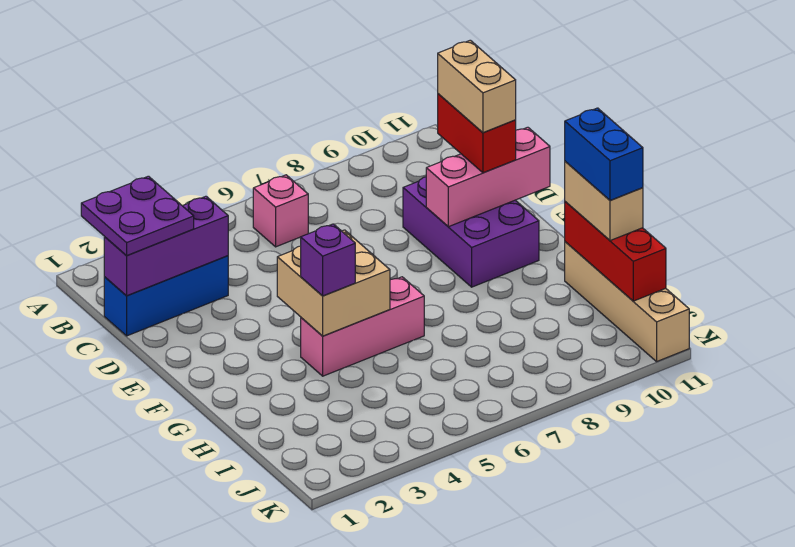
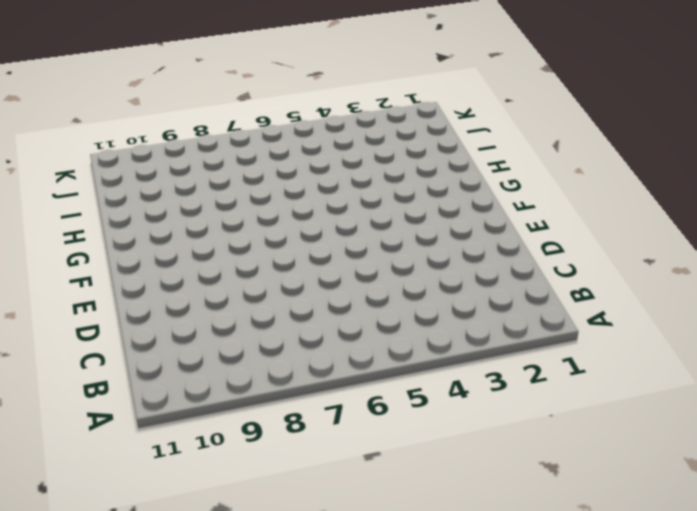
none -> pink brick B6 level 1
none -> blue brick C1:C3 level 1
none -> purple brick D9:F10 level 1

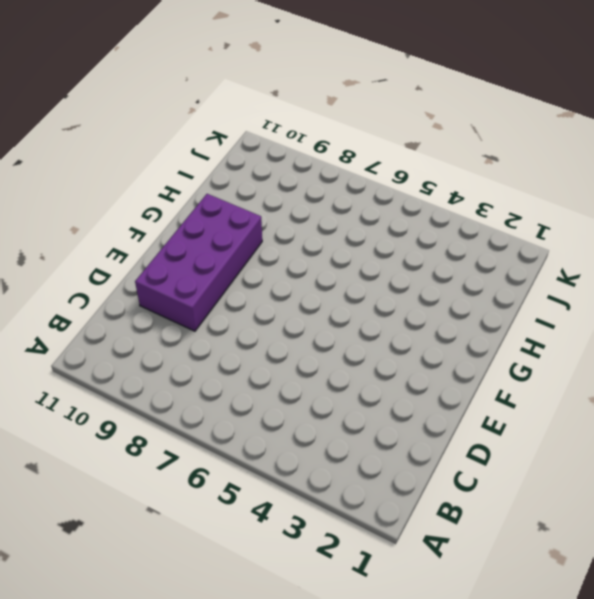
purple brick D9:G10 level 1 -> purple brick D9:F10 level 1
none -> pink brick B6 level 1
none -> blue brick C1:C3 level 1
none -> pink brick G4:G6 level 1

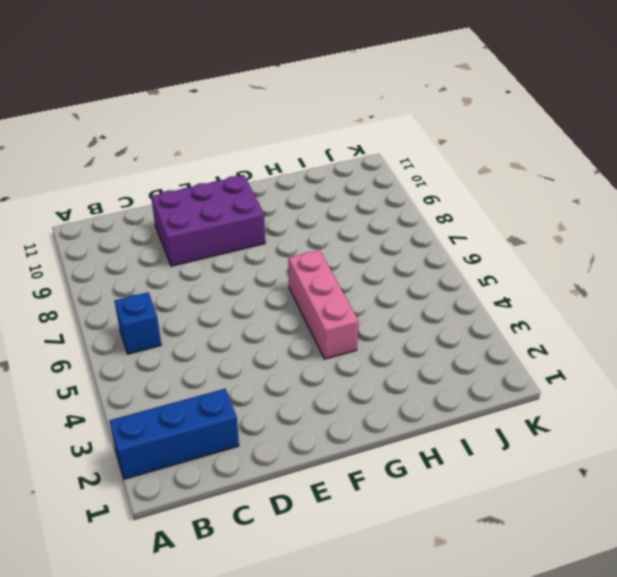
blue brick A2:C2 level 1 -> blue brick C1:C3 level 1
blue brick B6 level 1 -> pink brick B6 level 1
none -> tan brick H11:K11 level 1
none -> purple brick C1:C3 level 2
none -> pink brick E9:E11 level 2

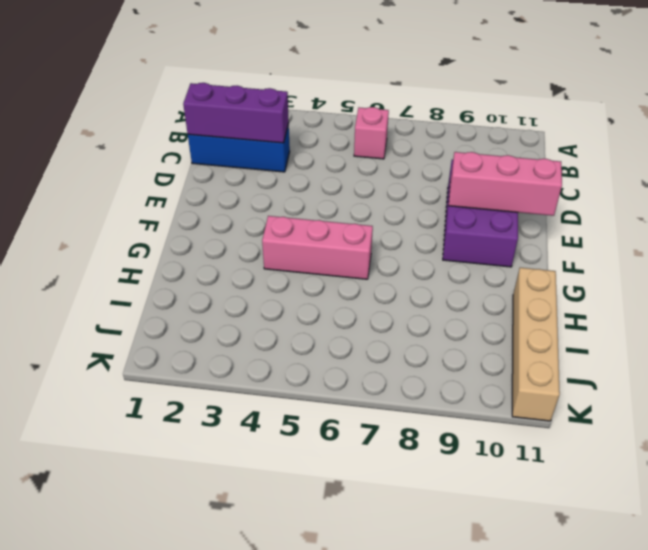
none -> tan brick F4:G5 level 2
none -> red brick H11:J11 level 2
none -> purple plate B1:C2 level 3

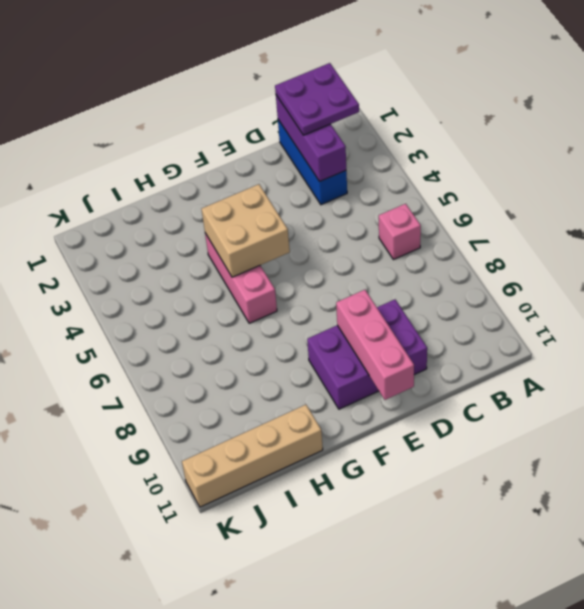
none -> red brick H11:J11 level 2
none -> red brick D10:E10 level 3
none -> purple brick G4 level 3

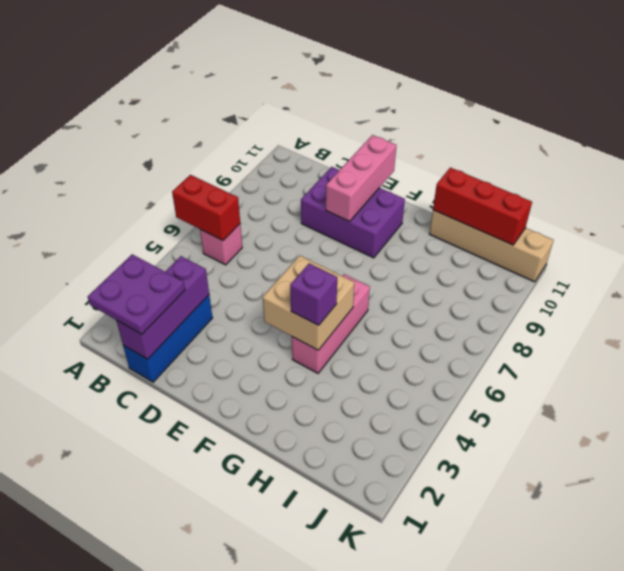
red brick A6:B6 level 2 -> red brick D10:E10 level 3
none -> tan brick H11:I11 level 3
none -> tan brick D10:E10 level 4
none -> blue brick H11:I11 level 4

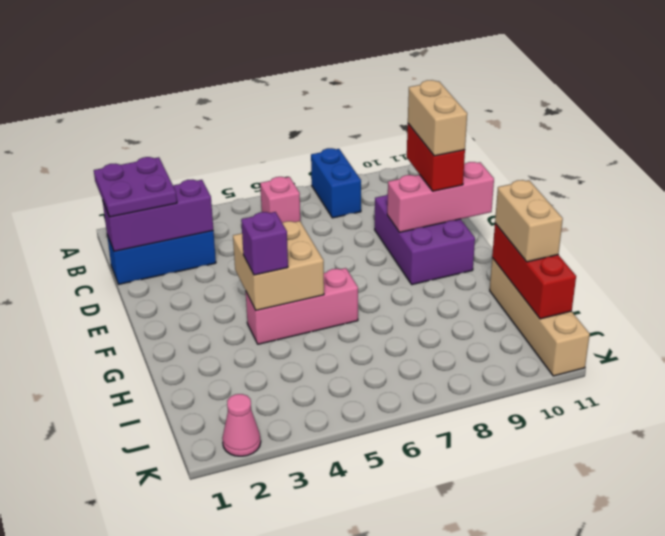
blue brick A8:B8 level 1 -> blue brick H11:I11 level 4
pink cone K2 level 1 -> none

